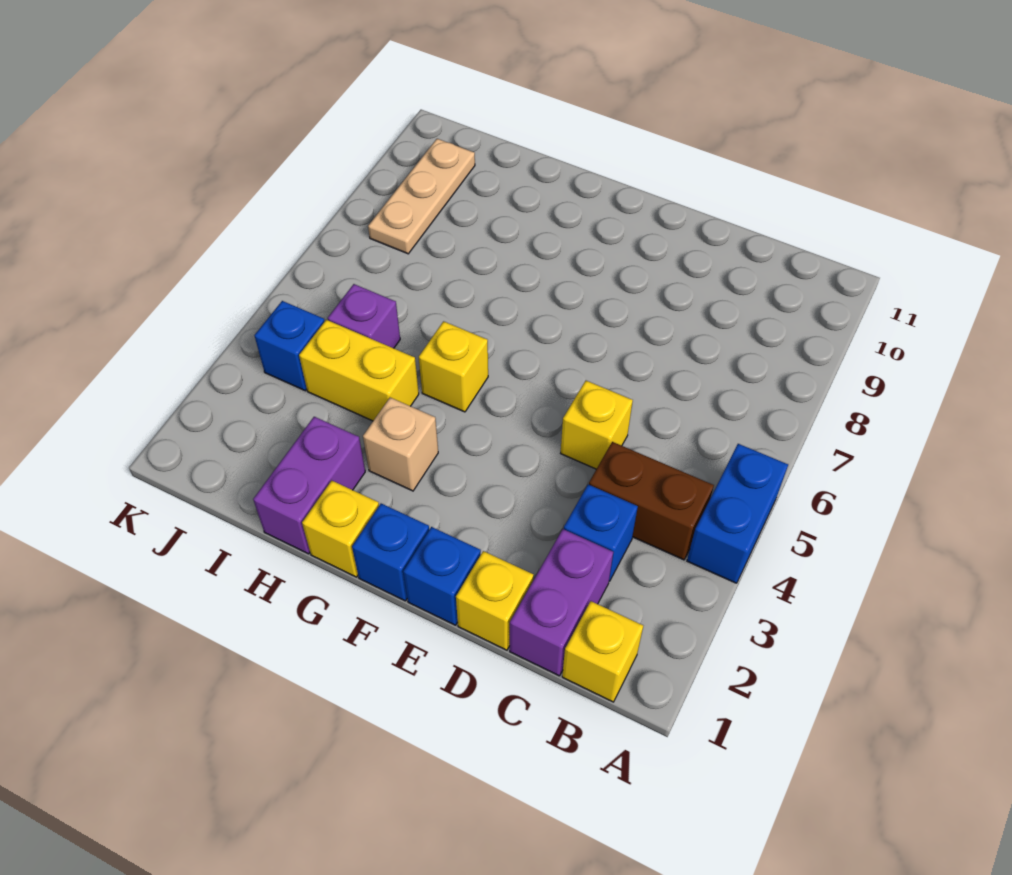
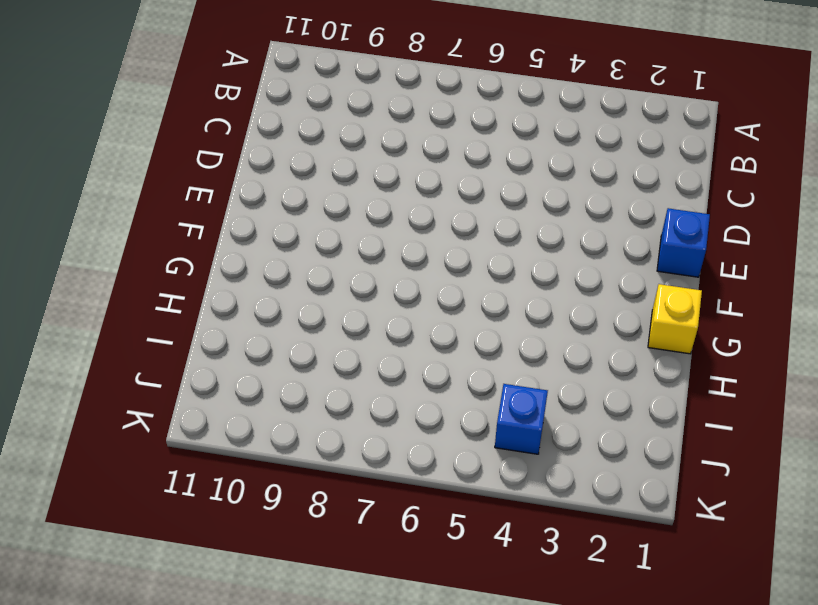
none -> blue brick A4:A5 level 1
none -> yellow brick B1 level 1
none -> brown brick B4:C4 level 1

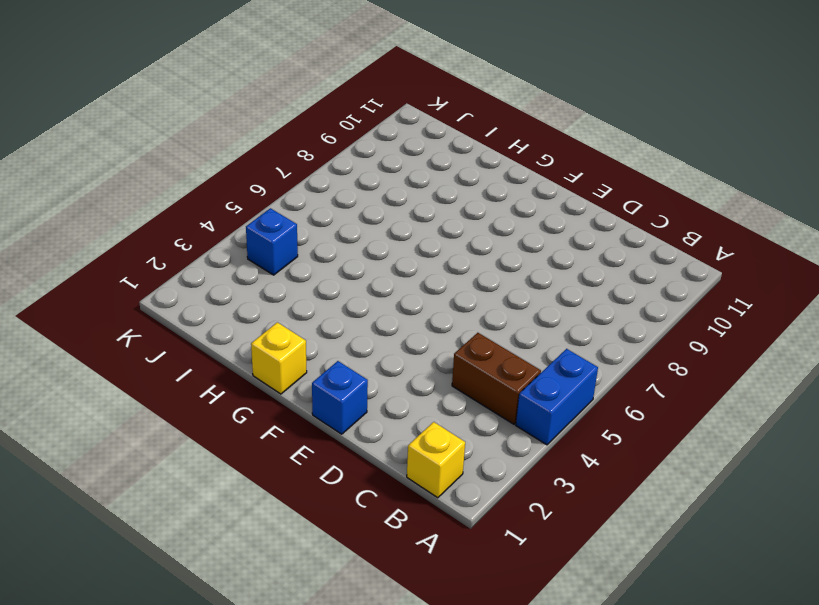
none -> purple brick C1:C2 level 1
none -> blue brick C3 level 1
none -> yellow brick D1 level 1

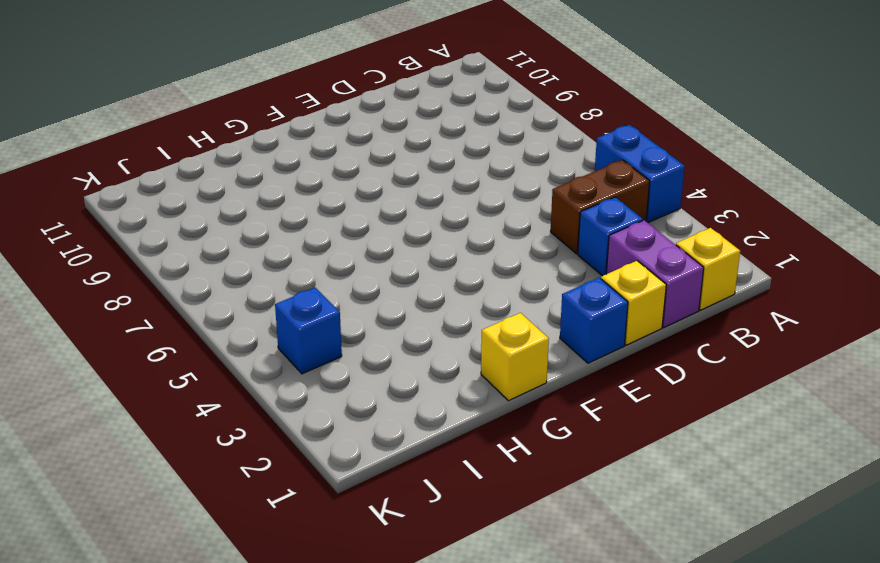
none -> yellow brick D5 level 1
none -> blue brick F1 level 1
none -> tan brick G3 level 1

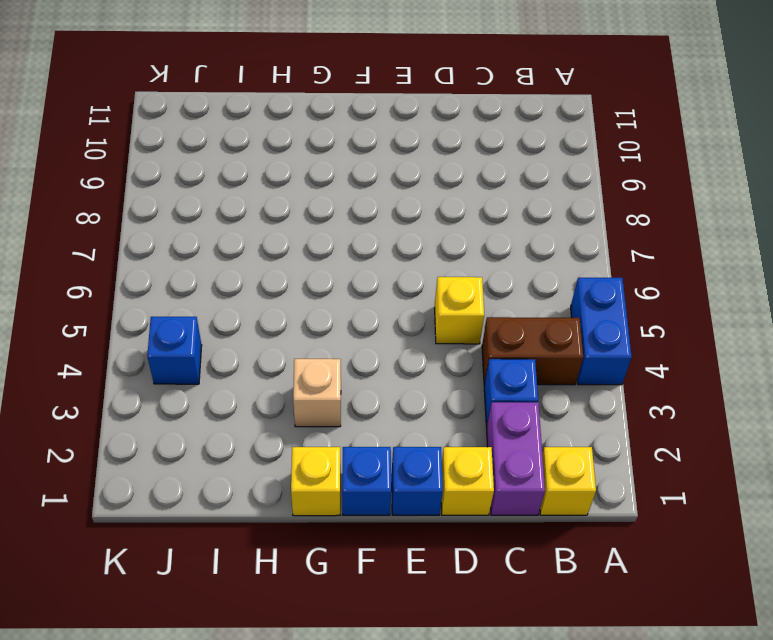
none -> yellow brick G5 level 1
none -> purple brick H1:H2 level 1
none -> yellow brick H4:I4 level 1

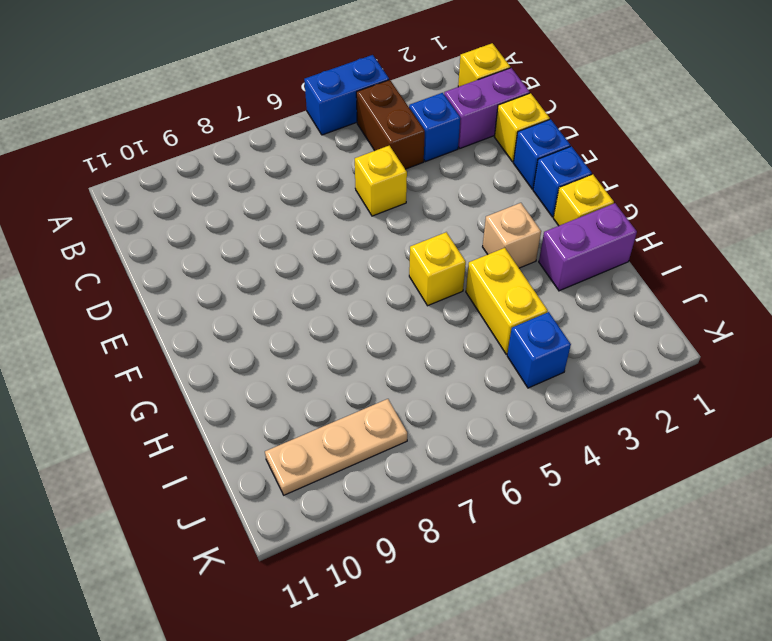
none -> purple brick I5 level 1

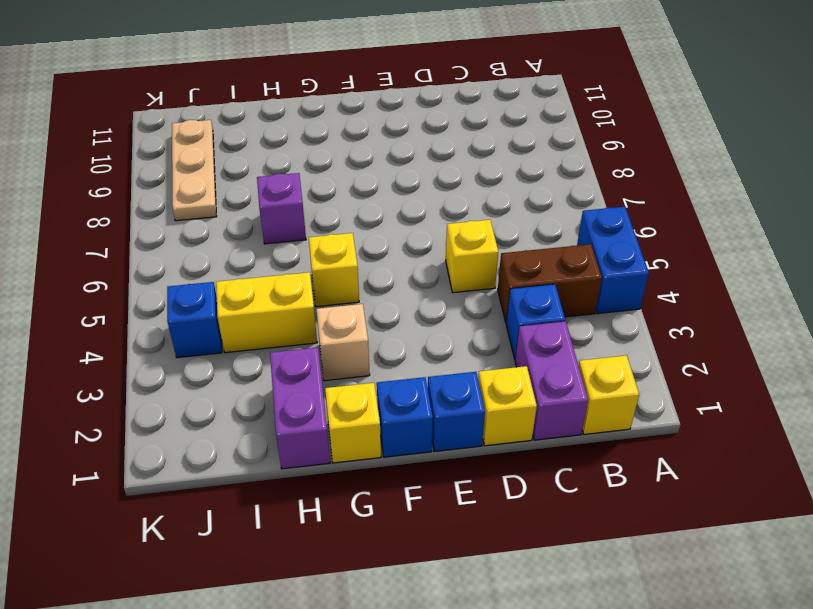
purple brick H7 level 1 -> purple brick I5 level 1

